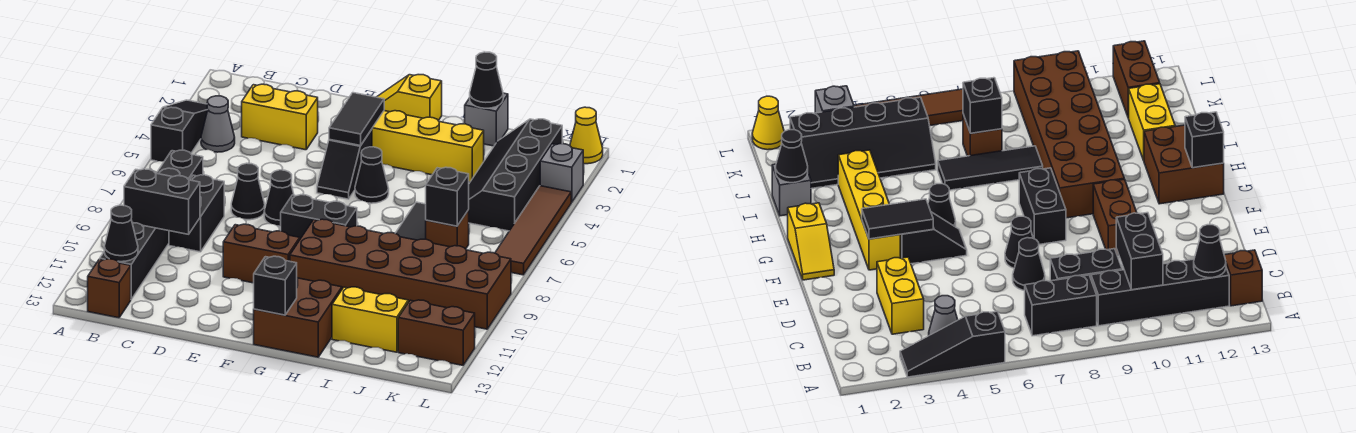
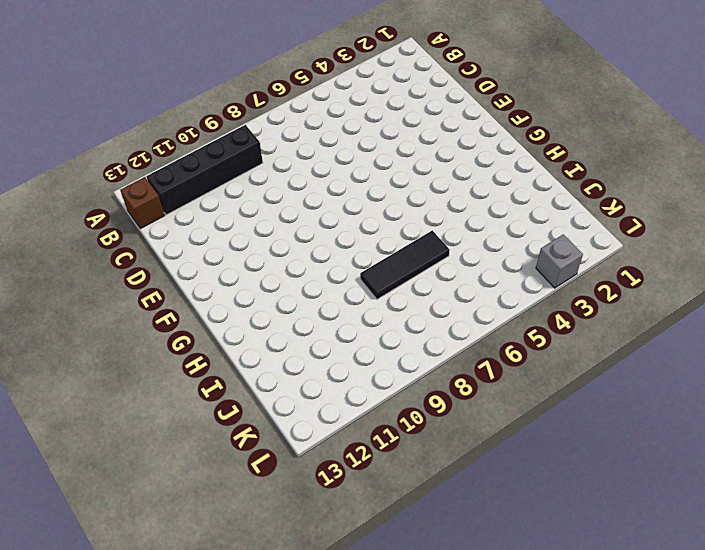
none -> black slope A3:A5 level 1 top 5
none -> grey cone B4 level 1
none -> black brick B7:B8 level 1
none -> yellow brick C3:D3 level 1

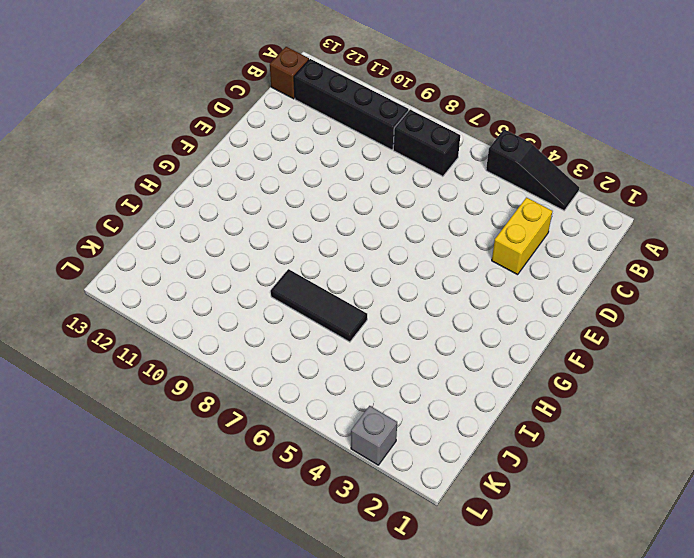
none -> grey cone B4 level 1
none -> black brick C8:C9 level 1
none -> black cone D7 level 1
none -> black cone E7 level 1

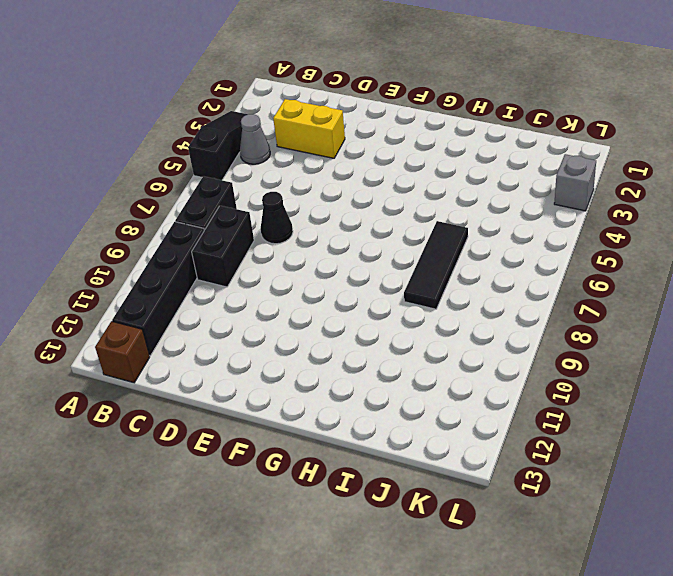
none -> black cone E7 level 1
none -> brown brick E10:F10 level 1
none -> yellow slope F1:G1 level 1 top G
none -> yellow brick F3:I3 level 1

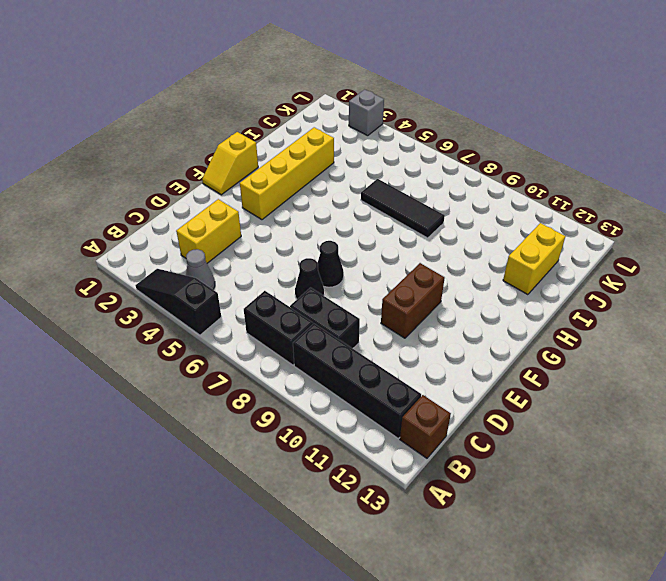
none -> black slope F4:F5 level 1 top 4
none -> black brick F8:G8 level 1
none -> black cone G5 level 1
none -> brown brick G9:L10 level 1

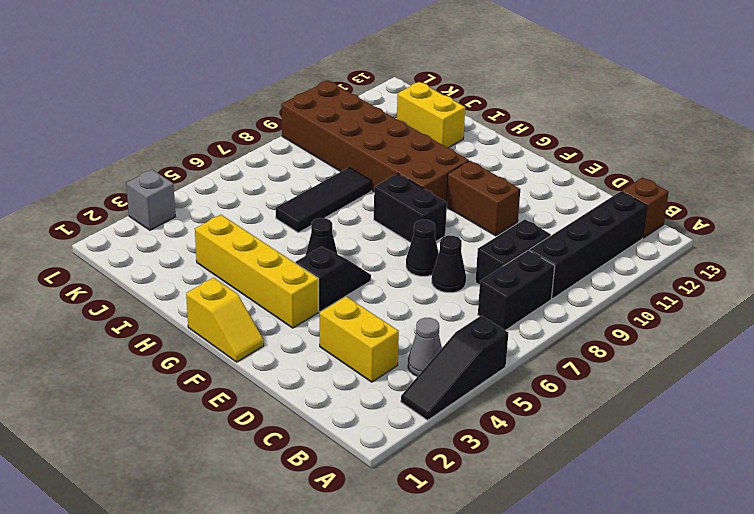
none -> brown brick G12:H13 level 1
none -> grey brick I1 level 1
none -> black slope J2:K5 level 1 top K
none -> brown brick J7 level 1

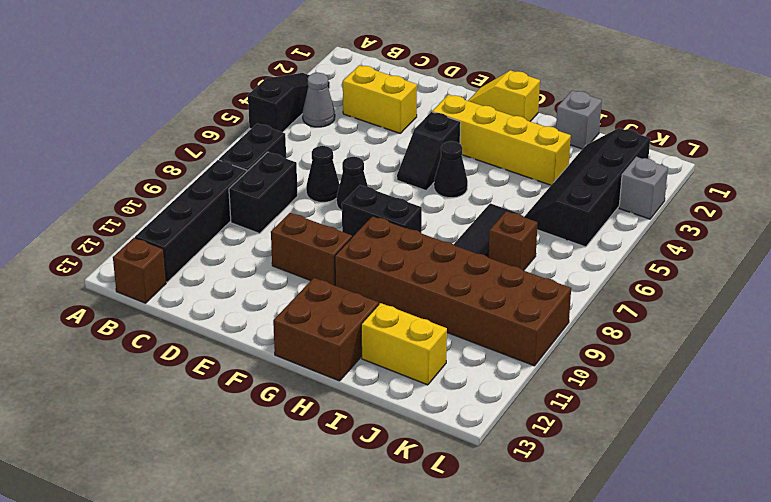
none -> brown brick K12:L12 level 1
none -> yellow cone L1 level 1
none -> brown tile L4:L7 level 1
none -> black brick B10:C10 level 2

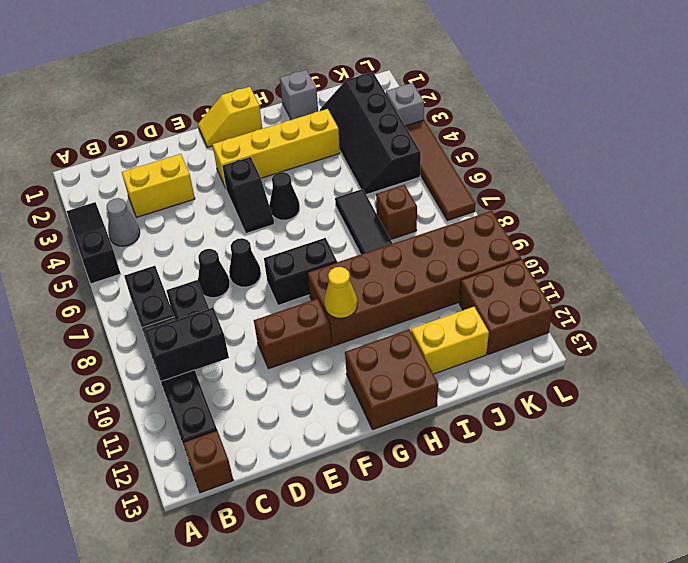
yellow cone G10 level 2 -> yellow cone L1 level 1
brown brick K11:L12 level 1 -> brown brick K12:L12 level 1
none -> black cone B12 level 2
none -> black tile F3:F4 level 2
none -> black brick G13 level 2
none -> black cone I1 level 2

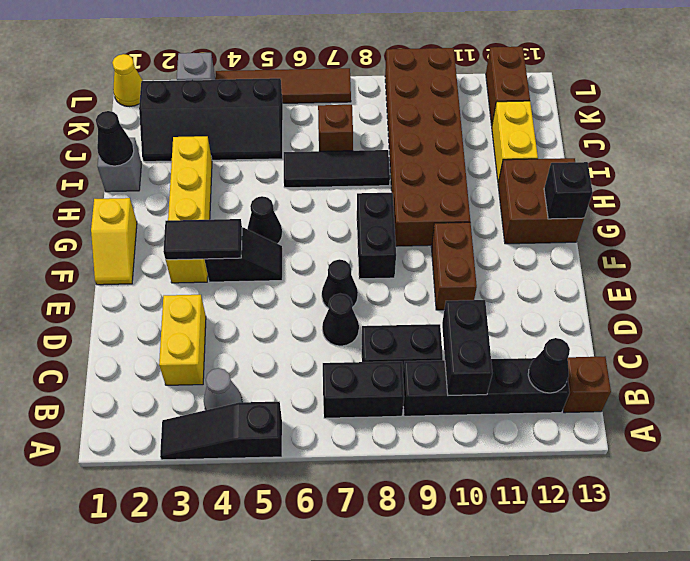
none -> black brick J7 level 2

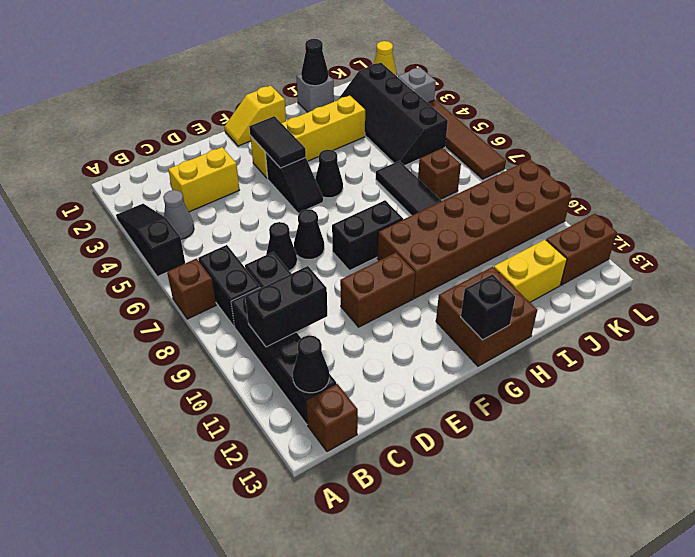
brown brick A7 level 1 -> none
none -> black brick J7 level 2

